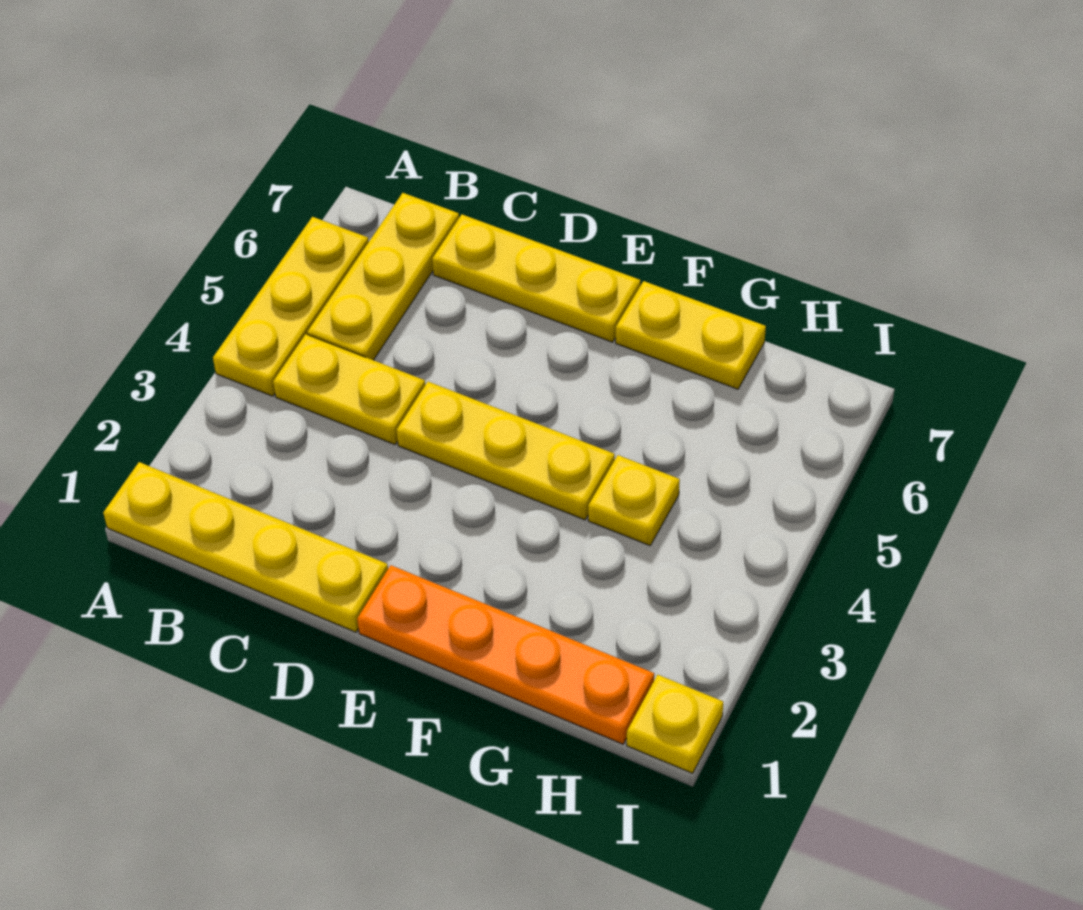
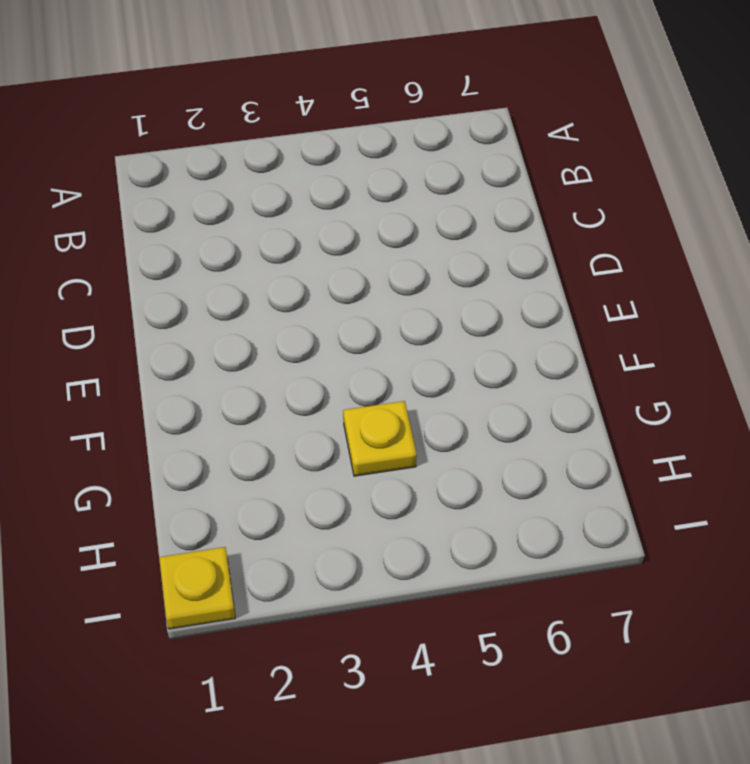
none -> yellow plate A1:D1 level 1
none -> yellow plate A4:A6 level 1

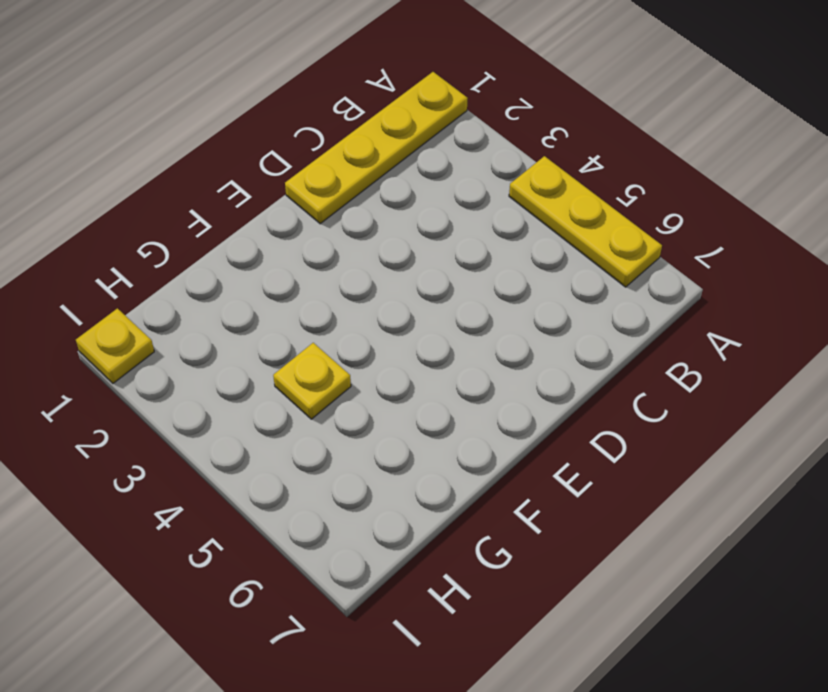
none -> yellow plate B4:C4 level 1
none -> yellow plate B5:B7 level 1

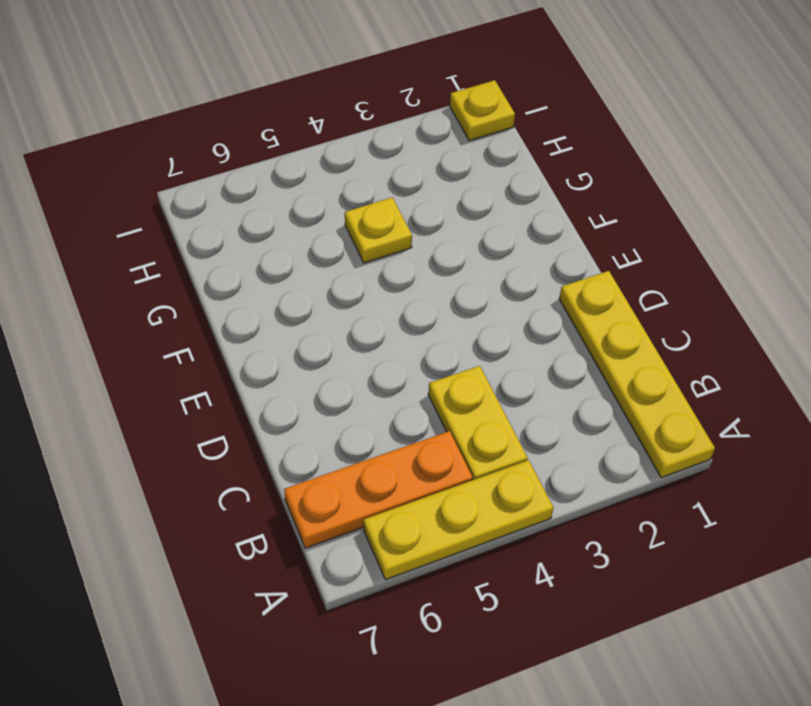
orange plate B5:B7 level 1 -> yellow plate B5:B7 level 1
none -> yellow plate C7:E7 level 1
none -> yellow plate D4:F4 level 1

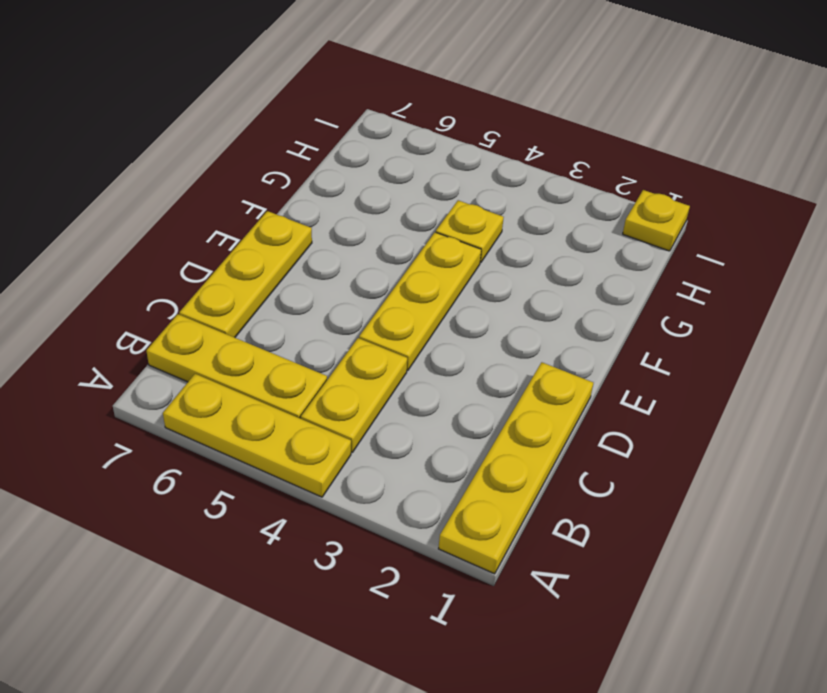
none -> orange plate E1:H1 level 1
none -> yellow plate F7:G7 level 1

